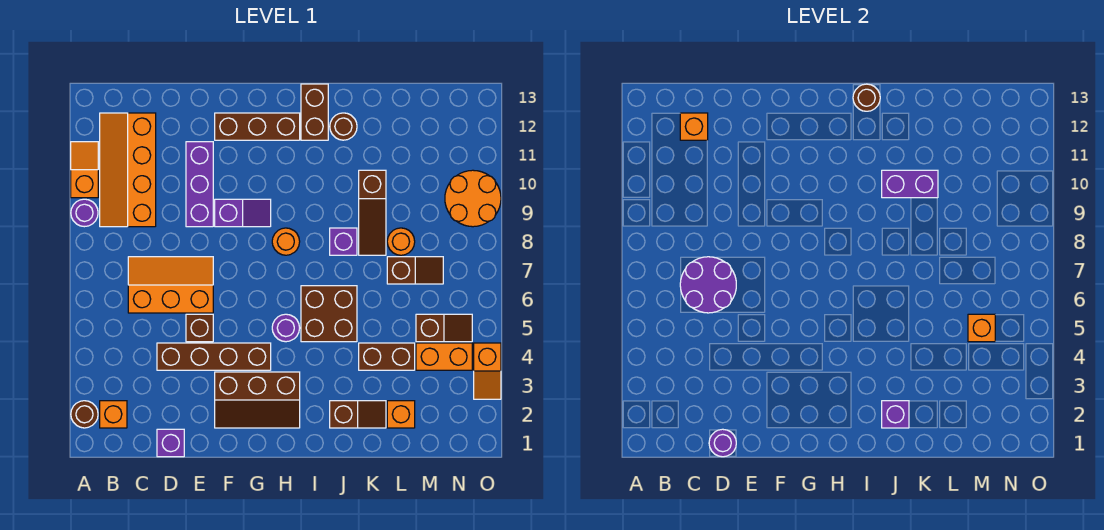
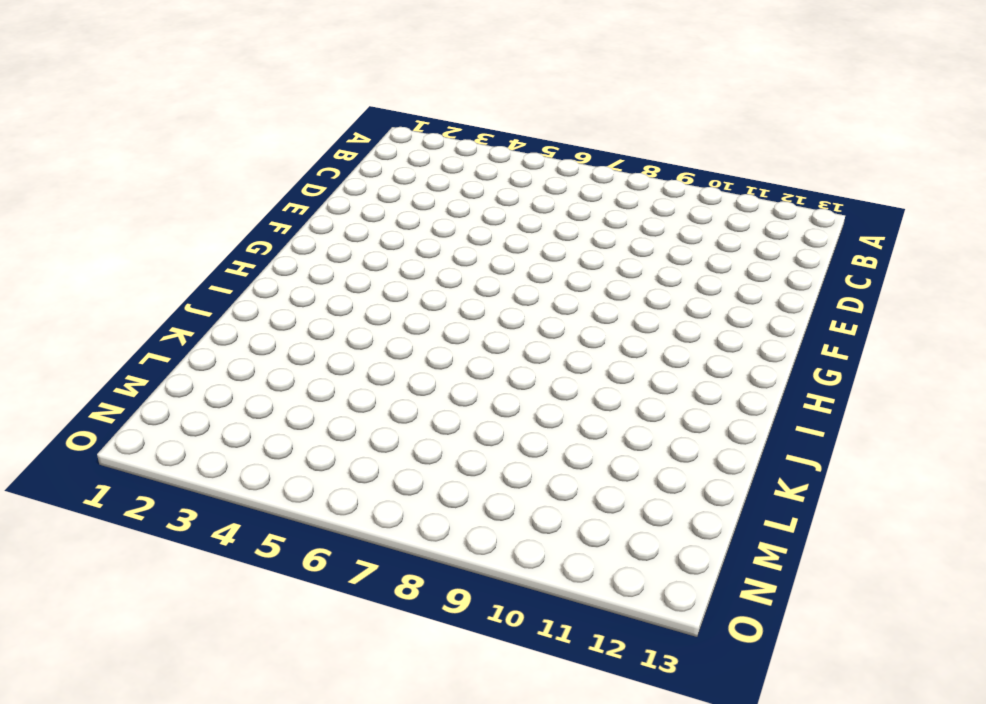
none -> brown round brick A2 level 1
none -> purple round brick A9 level 1
none -> orange slope A10:A11 level 1 top 10
none -> orange brick B2 level 1

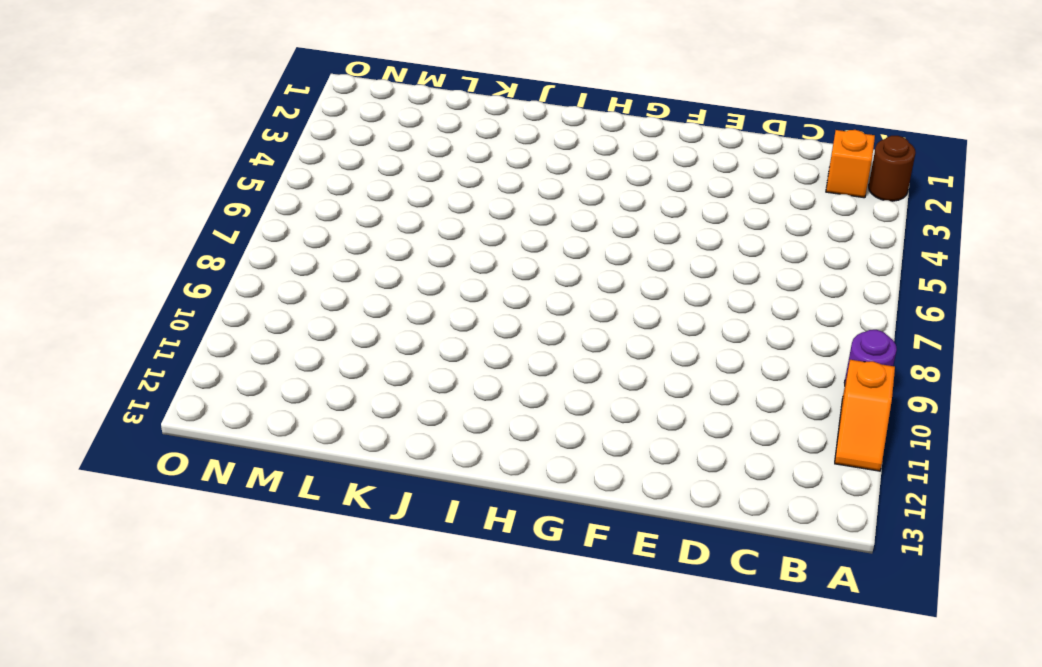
none -> orange slope B9:C12 level 1 top C
none -> orange slope C6:E7 level 1 top 6
none -> purple brick D1 level 1
none -> brown brick D4:G4 level 1

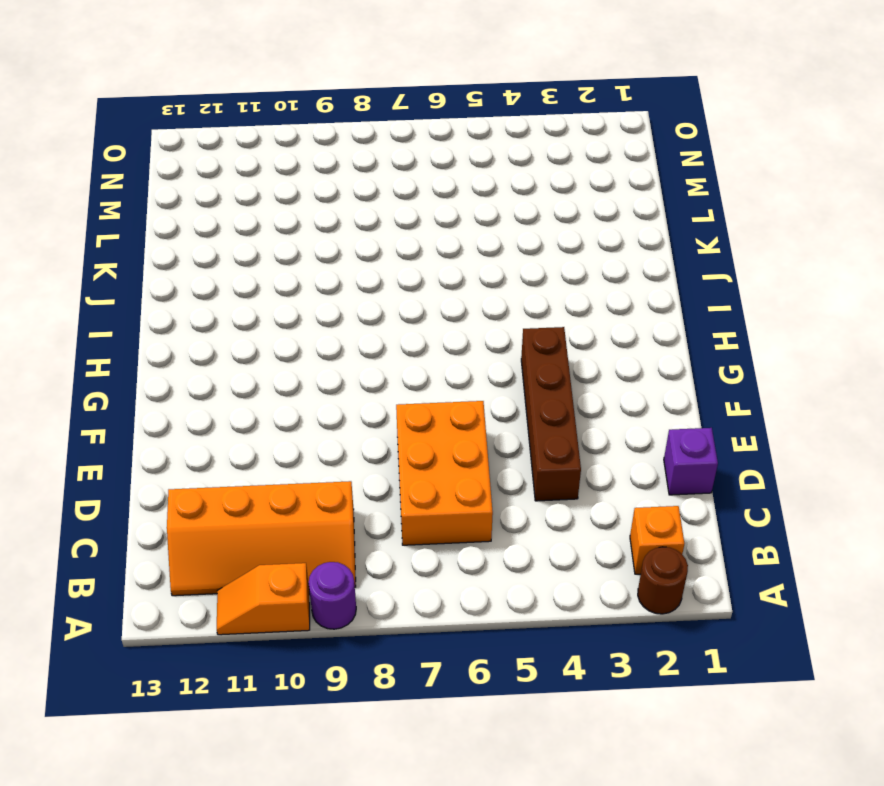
orange brick C6:E7 level 1 -> orange slope C6:E7 level 1 top 6
none -> brown brick E5 level 1
none -> purple brick E9:E11 level 1
none -> brown slope F2:H3 level 1 top 3
none -> purple slope F9:G9 level 1 top F

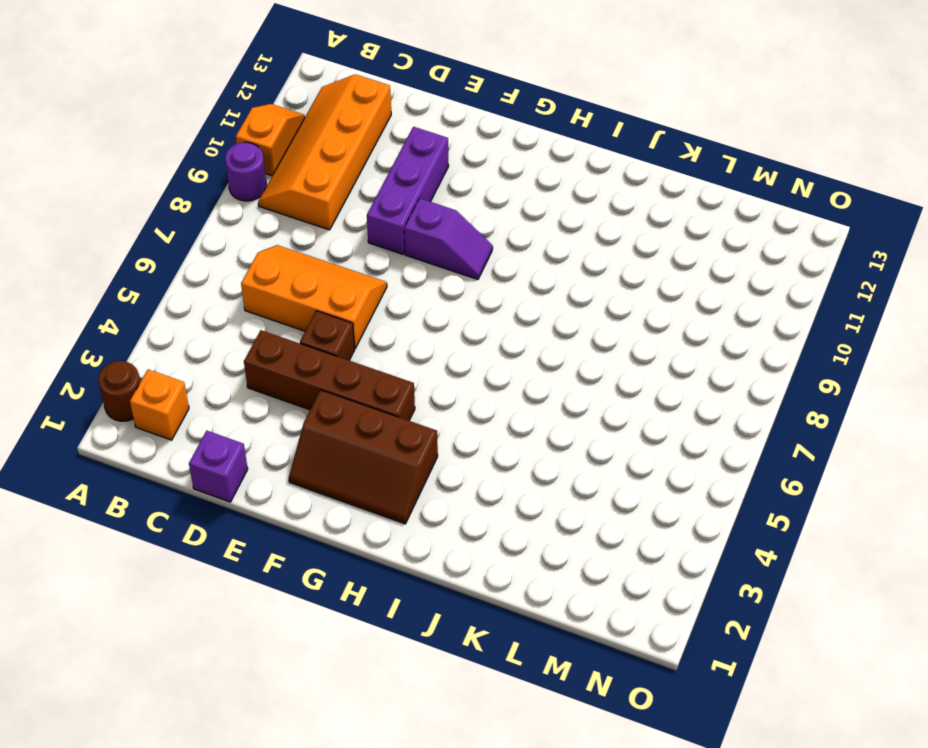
none -> brown brick F12:H12 level 1
none -> purple round brick H5 level 1
none -> orange round brick H8 level 1
none -> brown brick I5:J6 level 1

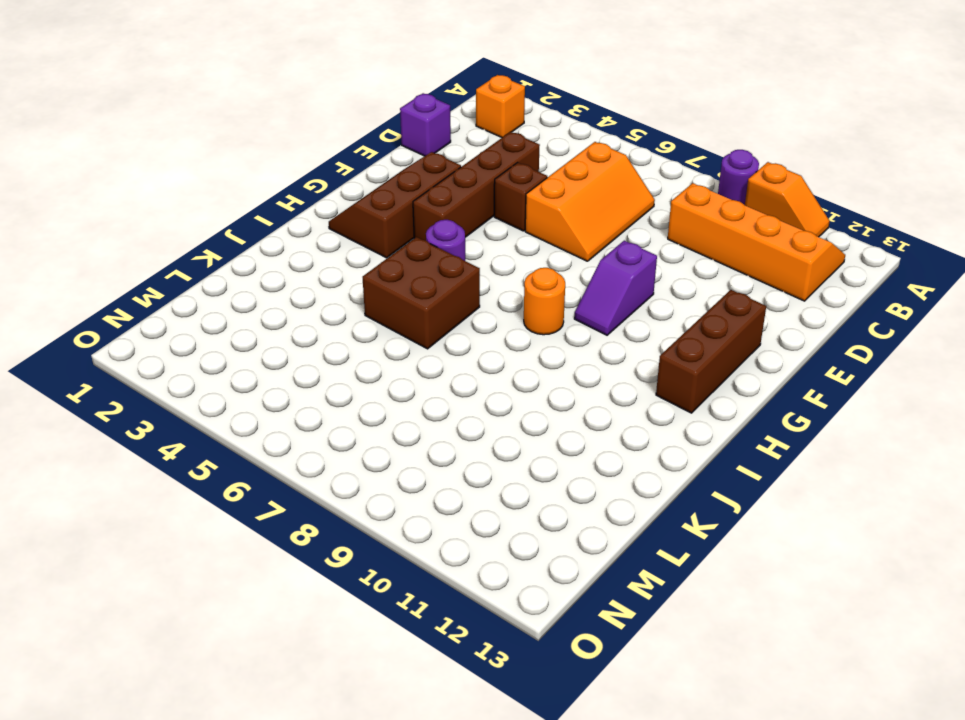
none -> brown round brick A2 level 1
none -> purple brick E9:E11 level 1
none -> brown brick I12:I13 level 1
none -> brown slope J2:K2 level 1 top J

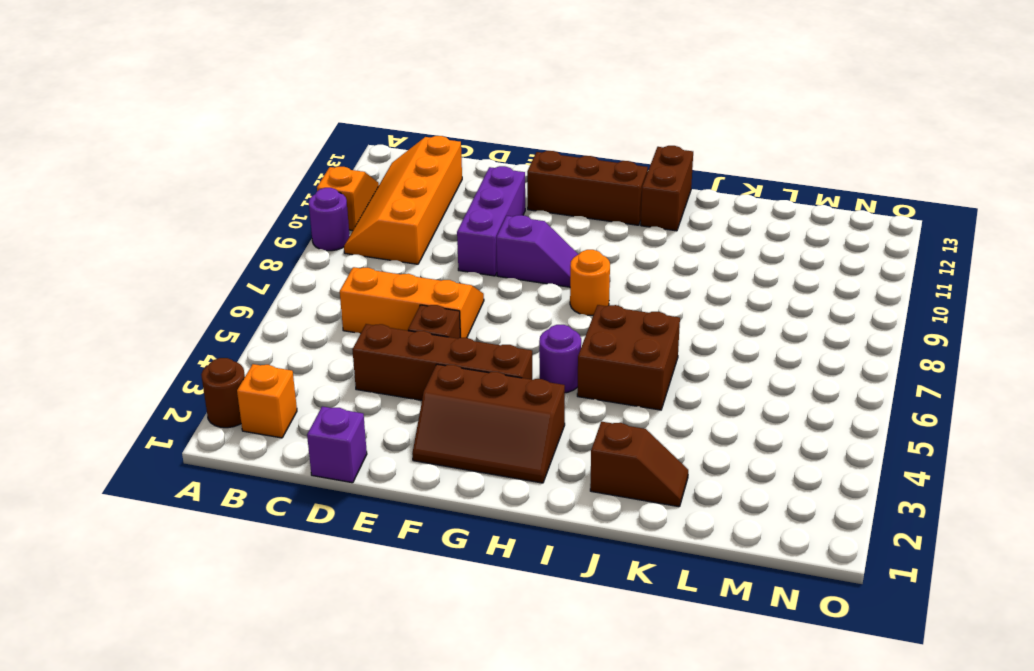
none -> purple brick J8 level 1
none -> brown round brick J12 level 1
none -> brown brick K4:L4 level 1
none -> brown slope K8:K10 level 1 top 10

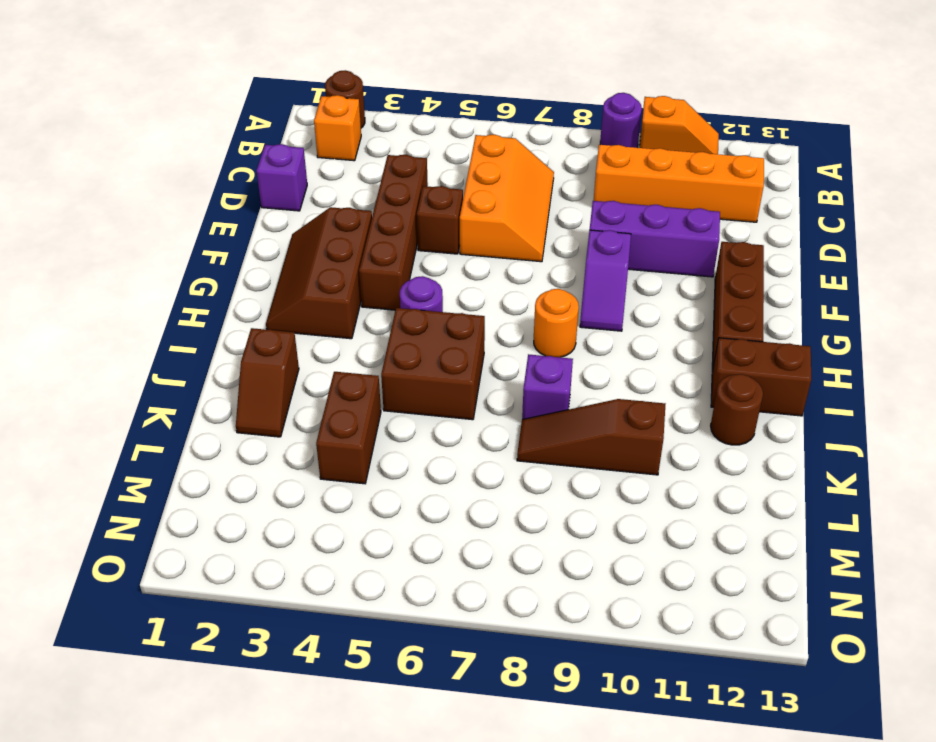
none -> orange brick L2 level 1
none -> brown slope L7:M7 level 1 top L
none -> orange round brick L8 level 1
none -> orange brick M4:N4 level 1

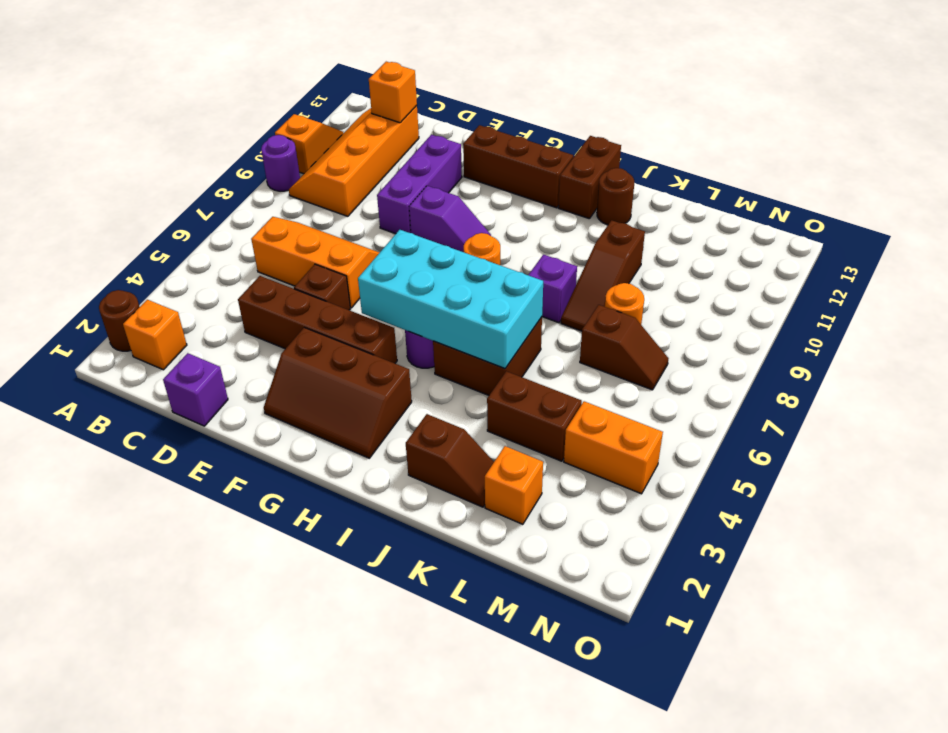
cyan brick G5:J6 level 2 -> none
none -> brown slope M5:N5 level 1 top M
none -> orange round brick N9:O10 level 1
none -> orange slope O3:O4 level 1 top 4
none -> purple round brick C6:D7 level 2

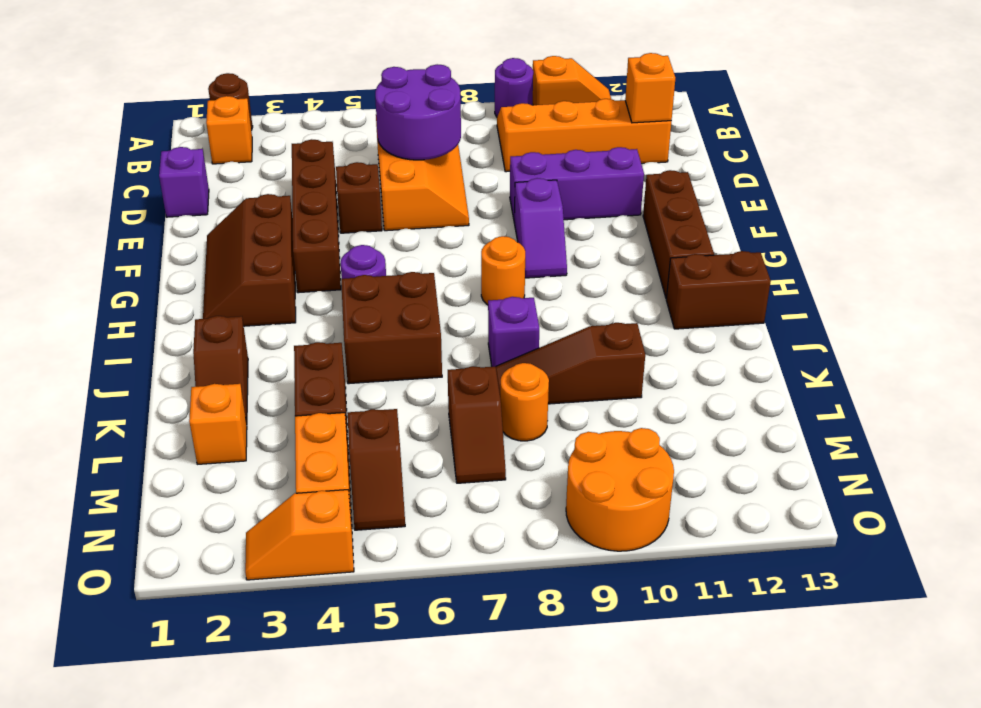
none -> brown round brick J12 level 1
none -> purple round brick D1 level 2
none -> brown round brick I13 level 2
none -> purple brick J2 level 2

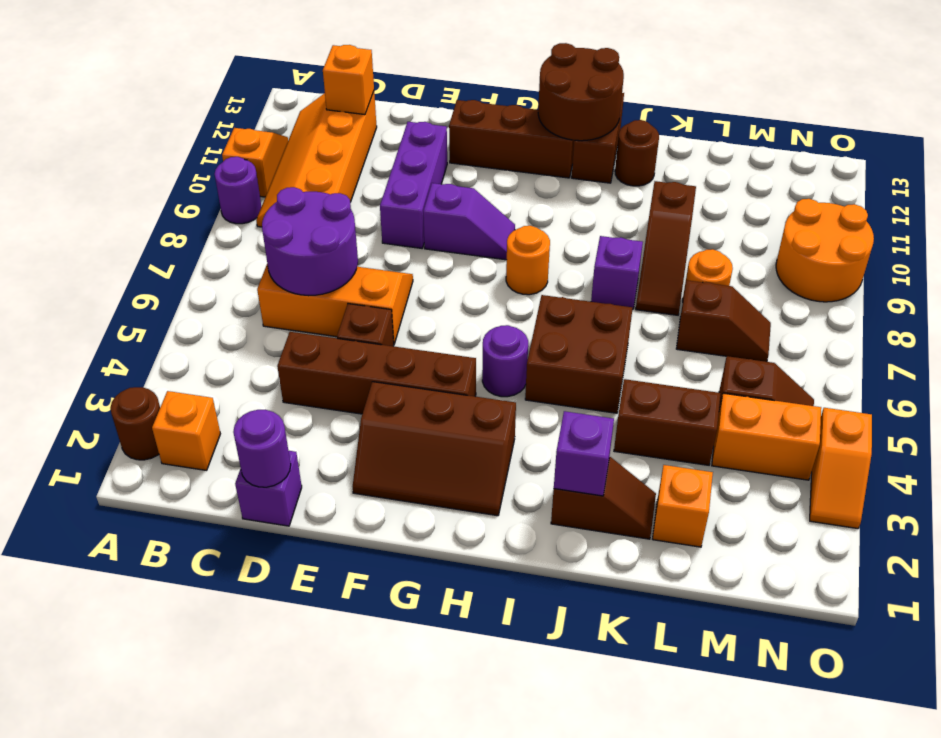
brown round brick H12:I13 level 2 -> brown round brick I13 level 2
none -> purple brick J10:K10 level 2
none -> orange brick M5 level 2

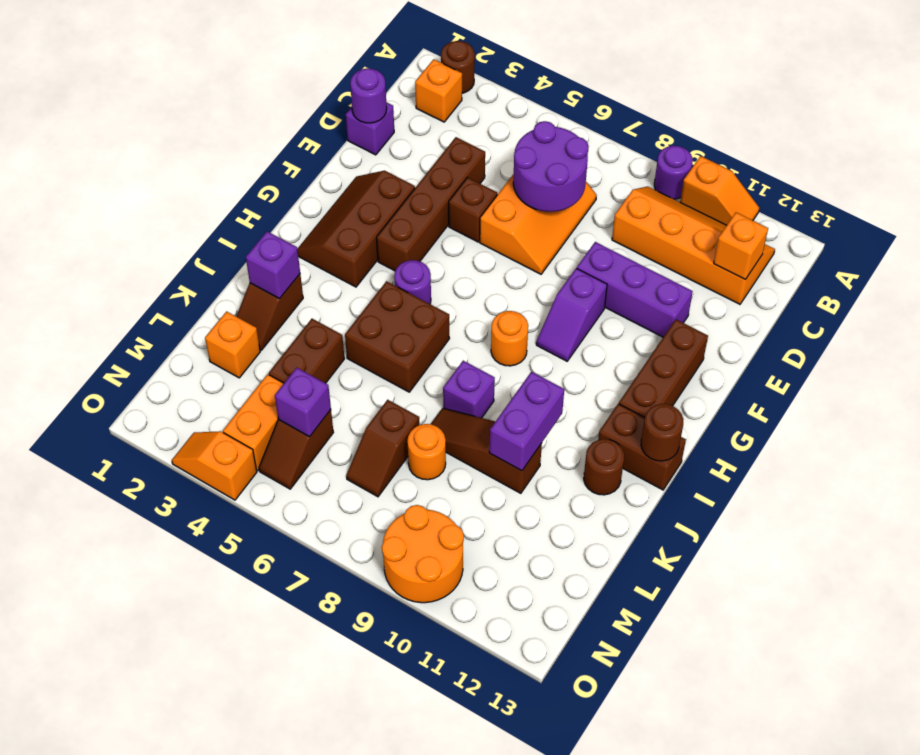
purple brick M5 level 2 -> orange brick M5 level 2

